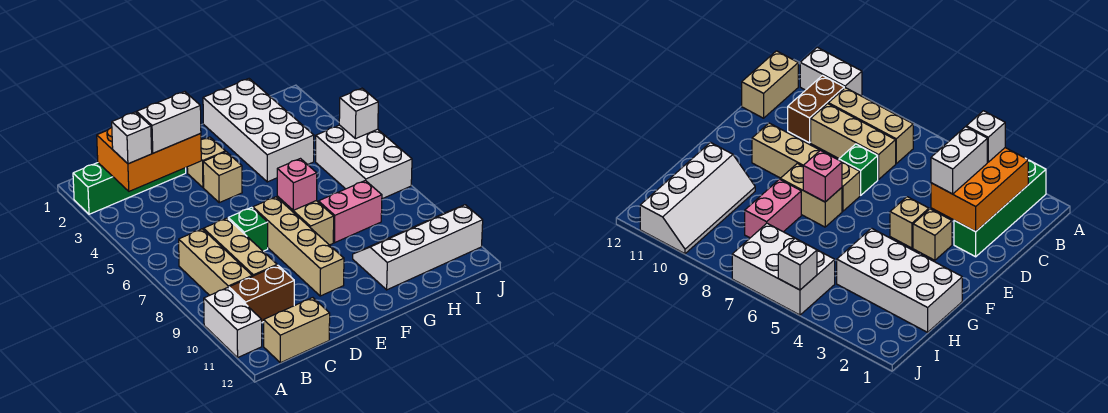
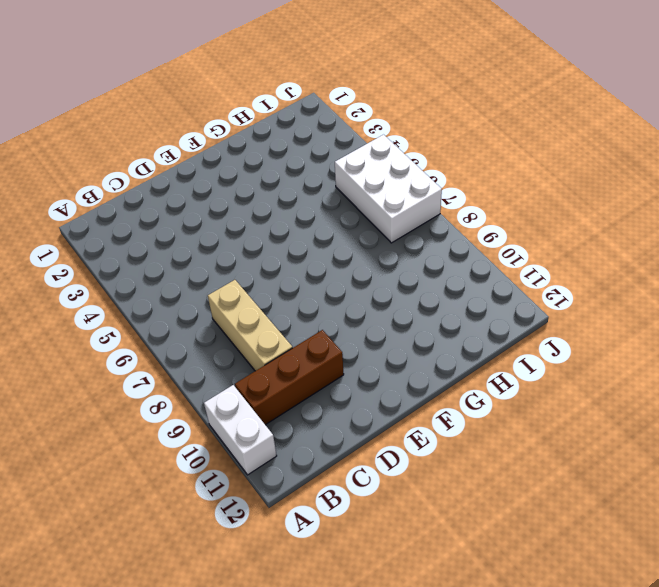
brown brick B10:D10 level 1 -> brown brick B10:C10 level 1
none -> green brick A2:D2 level 1
none -> tan brick B7:B9 level 1
none -> tan brick B12:C12 level 1

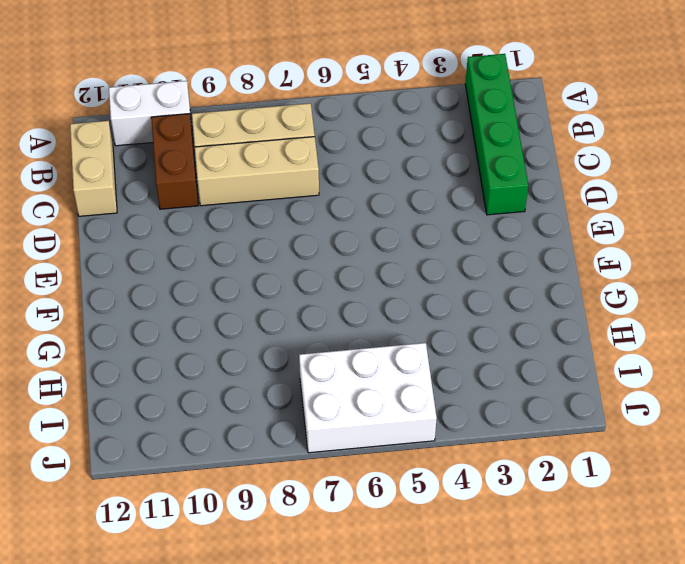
none -> green brick D7 level 1
none -> tan brick E3 level 1
none -> tan brick E4 level 1

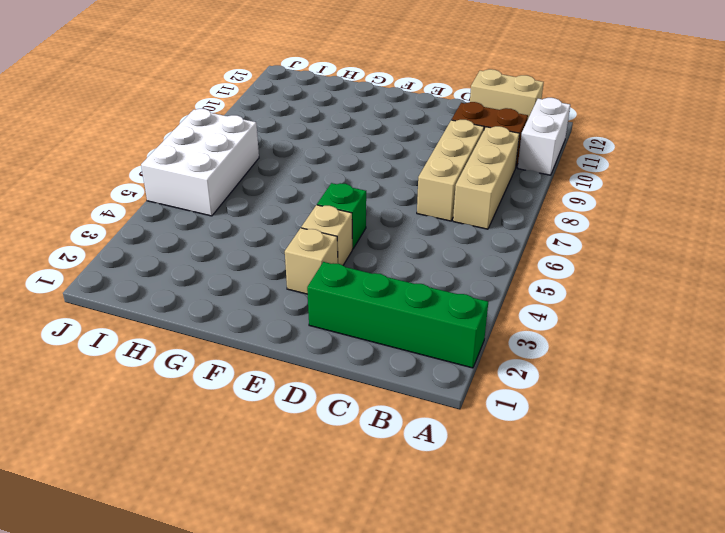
green brick E5 level 1 -> green brick D7 level 1
none -> tan brick E7:E10 level 1
none -> tan brick F7:F8 level 1
none -> white brick G1:H4 level 1

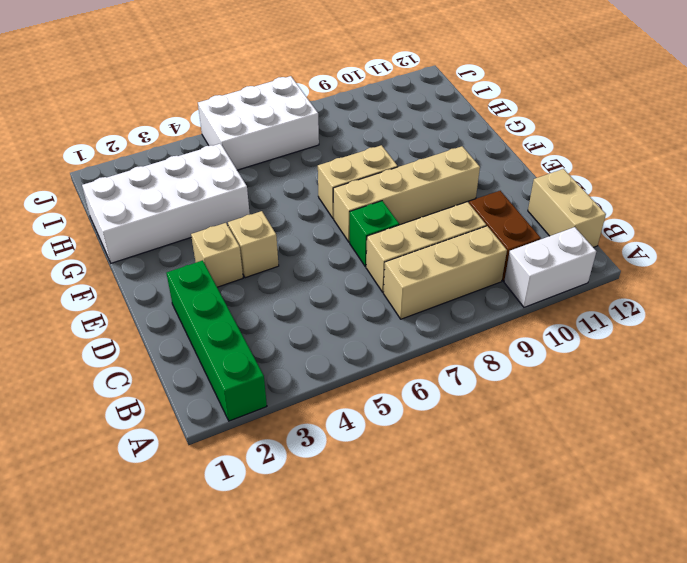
none -> pink brick G8:H8 level 1
none -> white slope G10:J11 level 1 top 11
none -> orange brick B2:D3 level 2

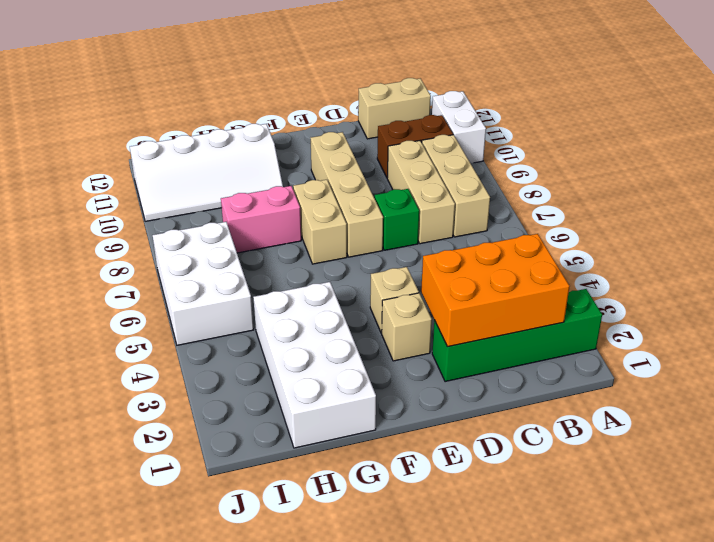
none -> pink brick F7 level 2
none -> white brick J5 level 2
none -> white brick B3 level 3

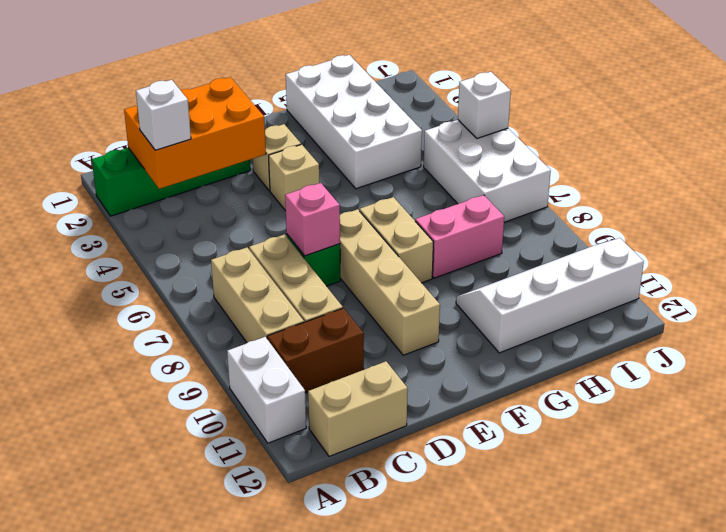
pink brick D7 level 2 -> pink brick F7 level 2
none -> white brick C3:D3 level 3

